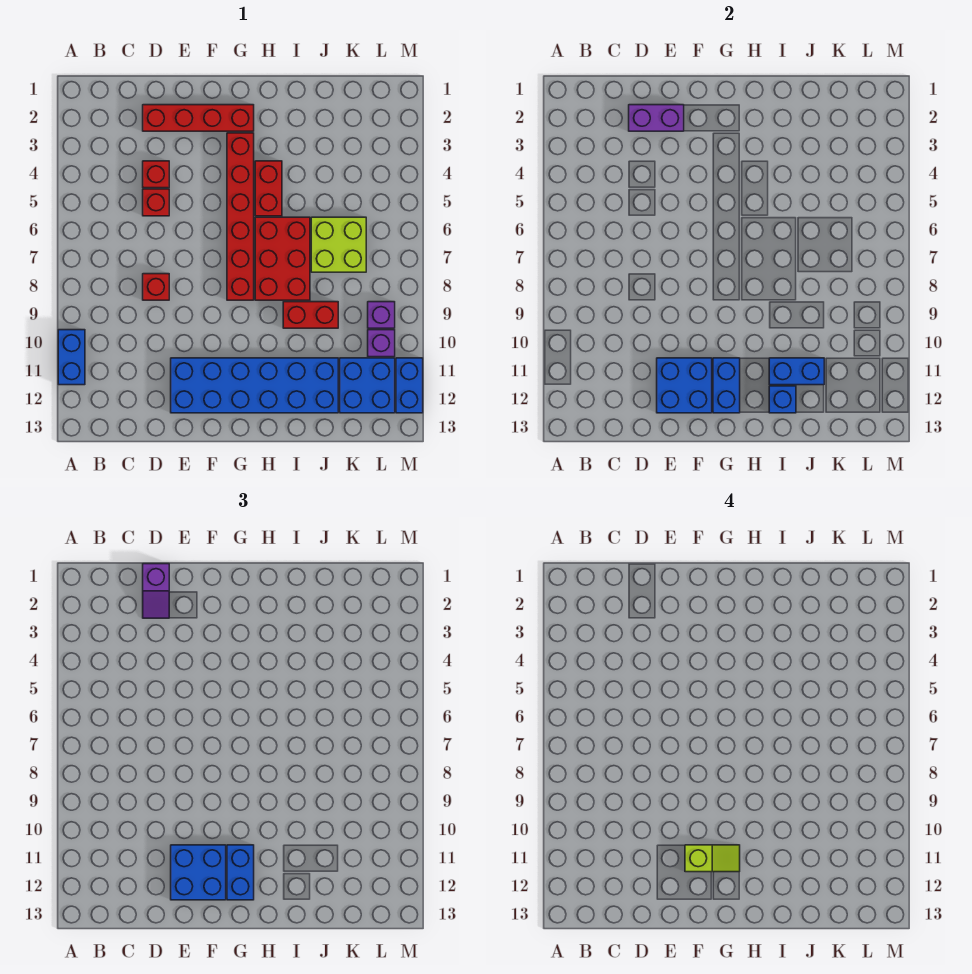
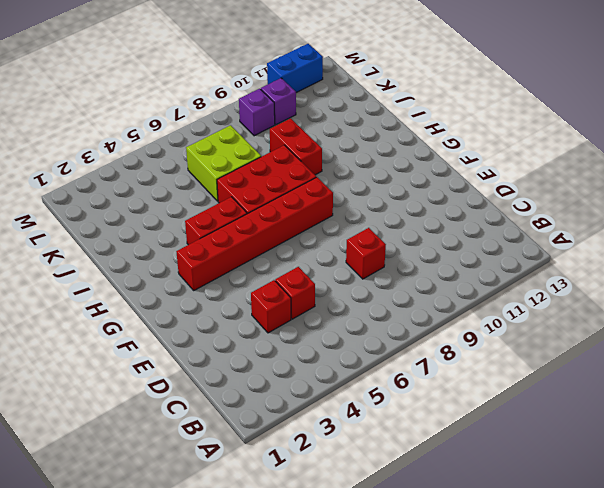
none -> blue brick A10:A11 level 1
none -> red brick D2:G2 level 1
none -> blue brick E11:J12 level 1

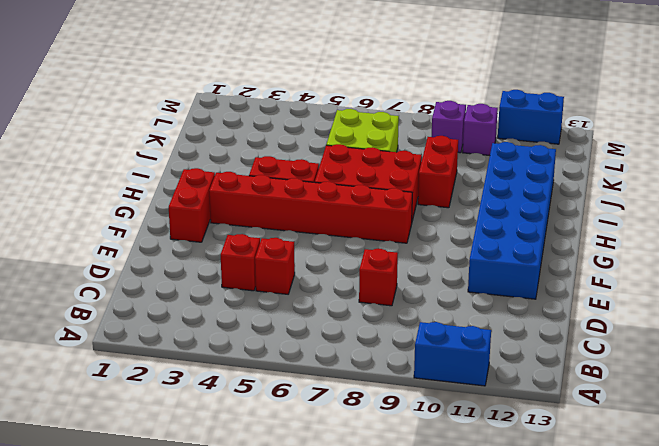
red brick F2:G2 level 1 -> red brick D2:G2 level 1
none -> blue brick K11:L12 level 1
none -> purple brick D2:E2 level 2
none -> blue brick E11:F12 level 2

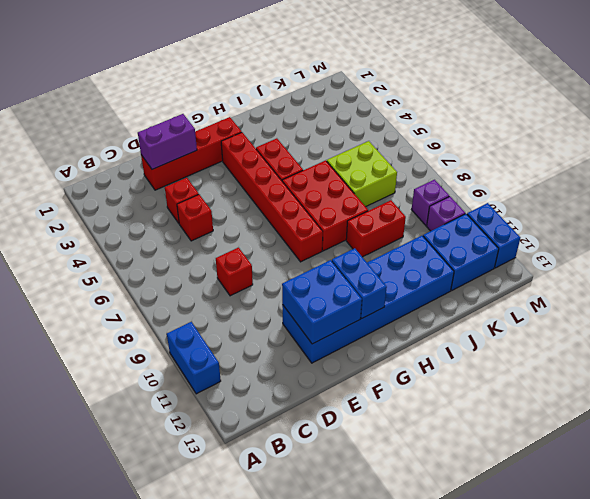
none -> blue brick I11:J11 level 2
none -> blue brick I12 level 2
none -> purple slope D1:D2 level 3 top 1

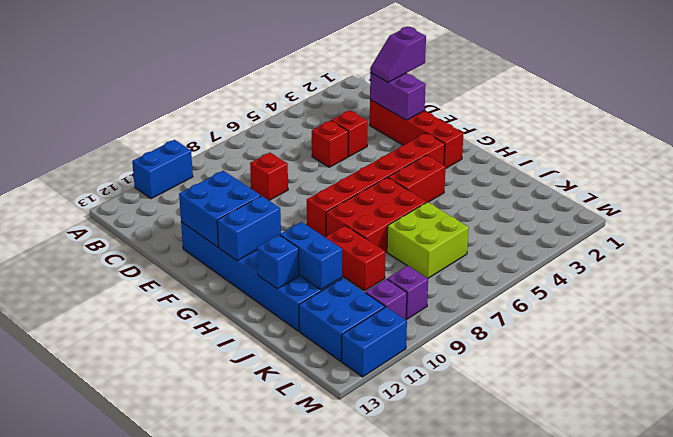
none -> blue brick E11:F12 level 3
none -> blue brick G11:G12 level 3
none -> lime slope F11:G11 level 4 top F

